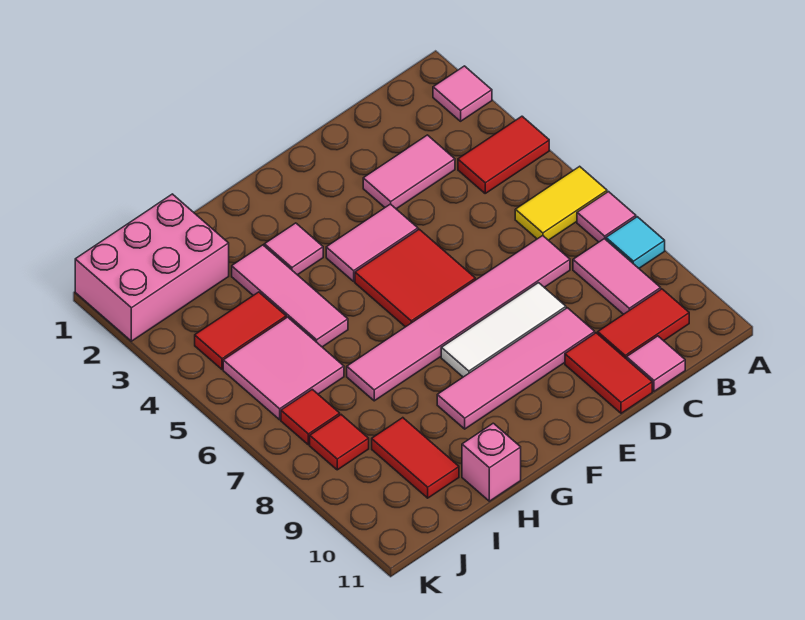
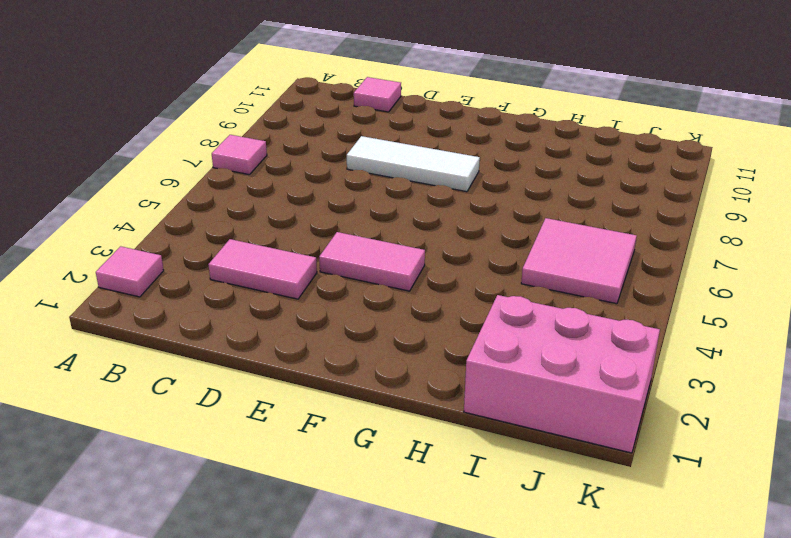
none -> red tile A4:B4 level 1
none -> yellow tile A6:B6 level 1
none -> cyan tile A8 level 1

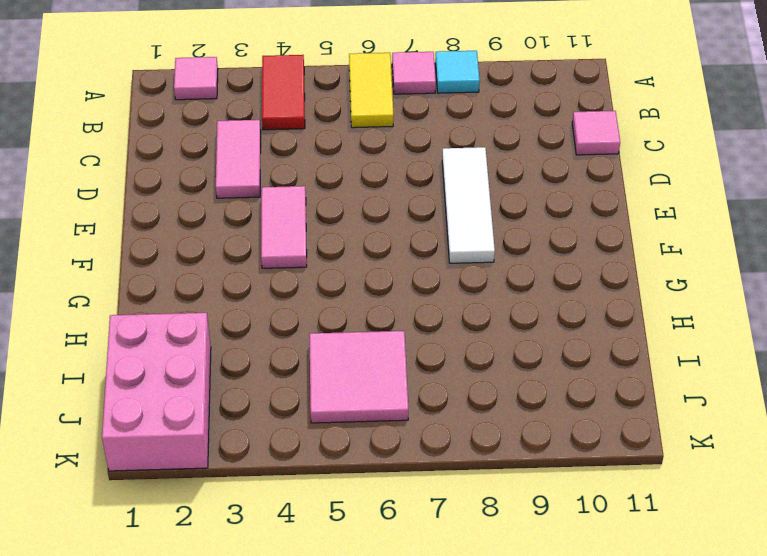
none -> pink tile B8:B9 level 1
none -> red tile B10:C10 level 1
none -> pink tile C7:H7 level 1

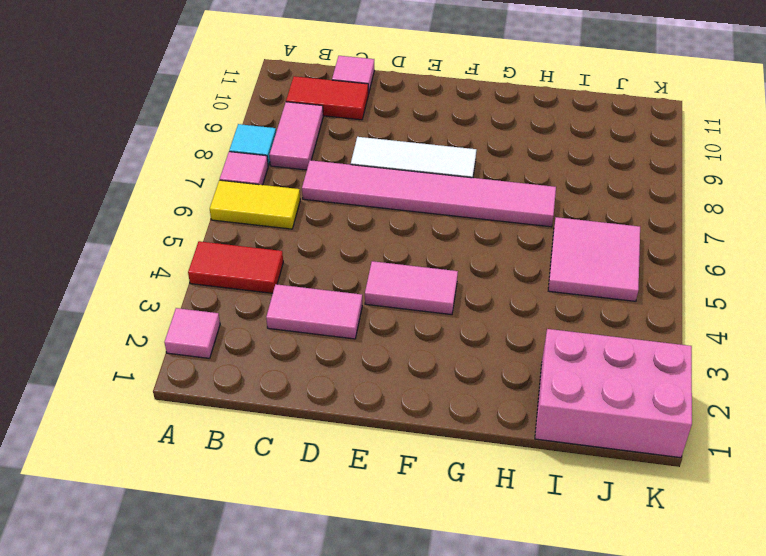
none -> pink tile D9:G9 level 1
none -> red tile D10:D11 level 1
none -> red tile E5:F6 level 1

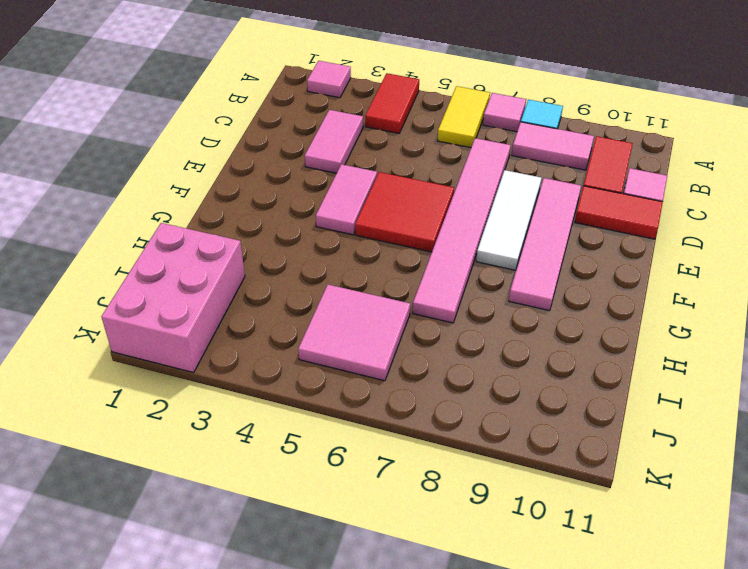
none -> pink tile G3 level 1
none -> pink tile H3:H5 level 1
none -> pink brick H11 level 1

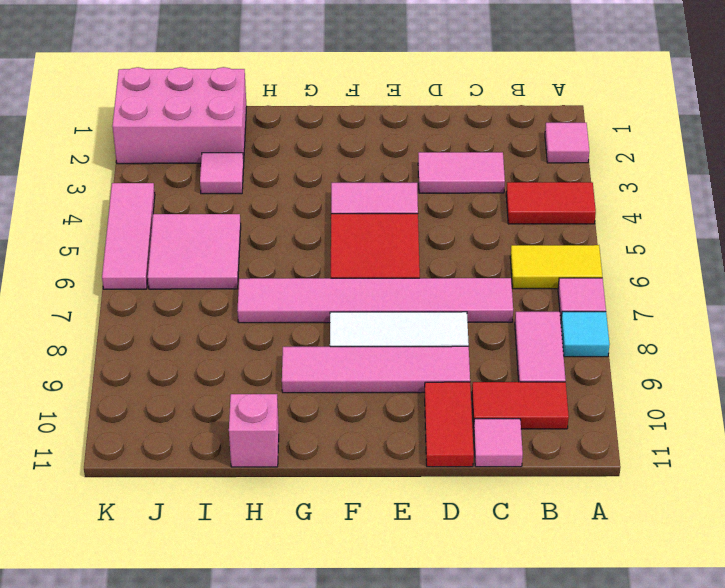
pink tile I3 level 1 -> pink tile G3 level 1
pink tile K4:K6 level 1 -> pink tile H3:H5 level 1
none -> red tile I4:J4 level 1
none -> red tile I9:I10 level 1
none -> red tile J7 level 1

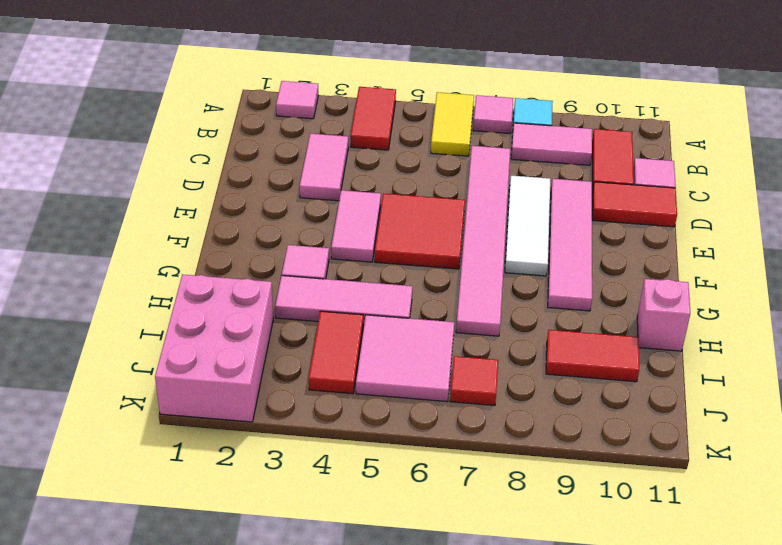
none -> red tile J8 level 1

